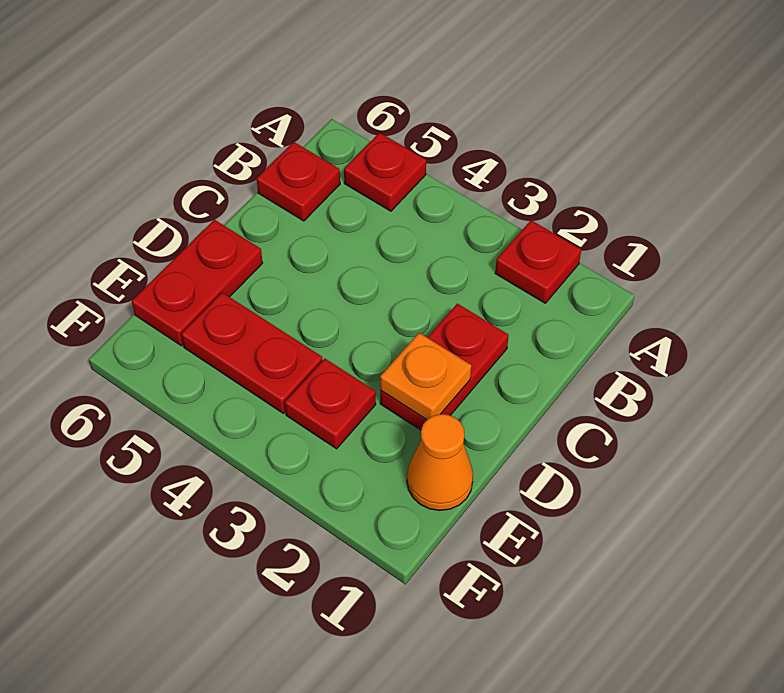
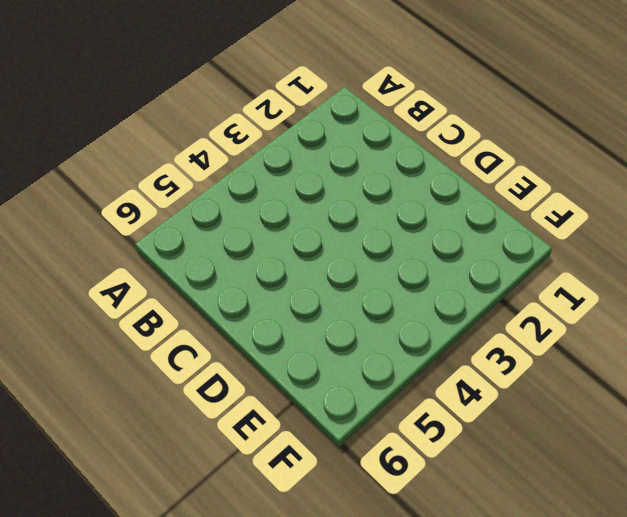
none -> red plate A2 level 1
none -> red plate A5 level 1

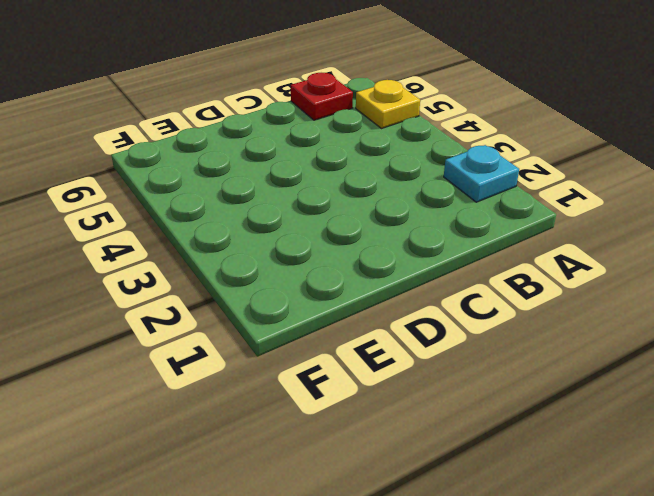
cyan plate A2 level 1 -> red plate A2 level 1
yellow plate A5 level 1 -> red plate A5 level 1
none -> red plate C2:D2 level 1
none -> red plate D6:E6 level 1

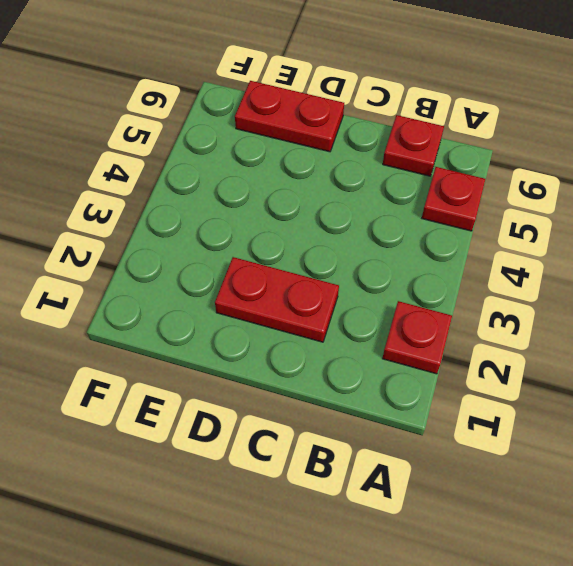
none -> orange cone E1 level 1
none -> red plate E3 level 1

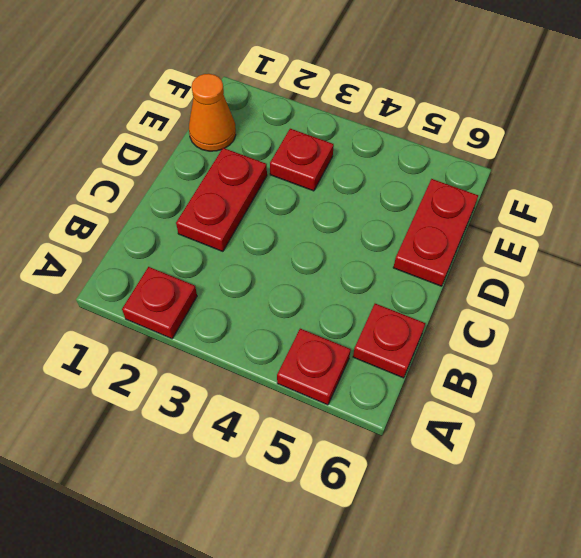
none -> red plate E4:E5 level 1
none -> orange plate D2 level 2

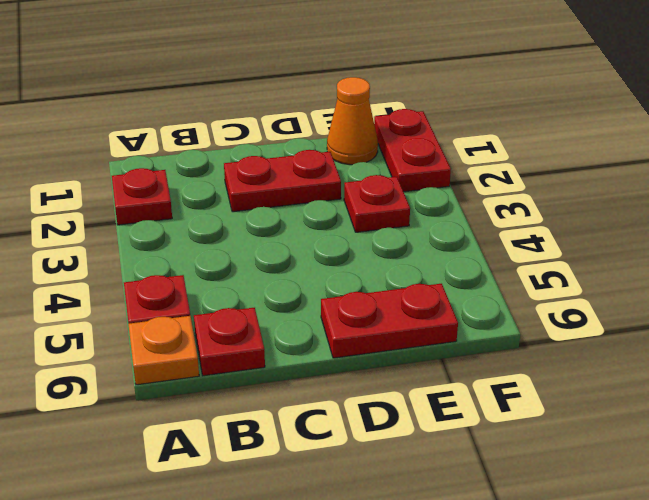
orange plate A6 level 1 -> orange plate D2 level 2
red plate F1:F2 level 1 -> red plate E4:E5 level 1

